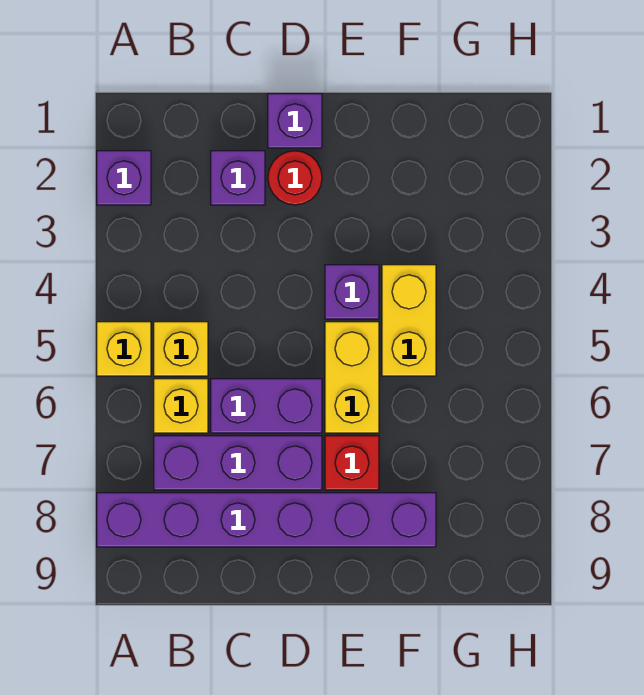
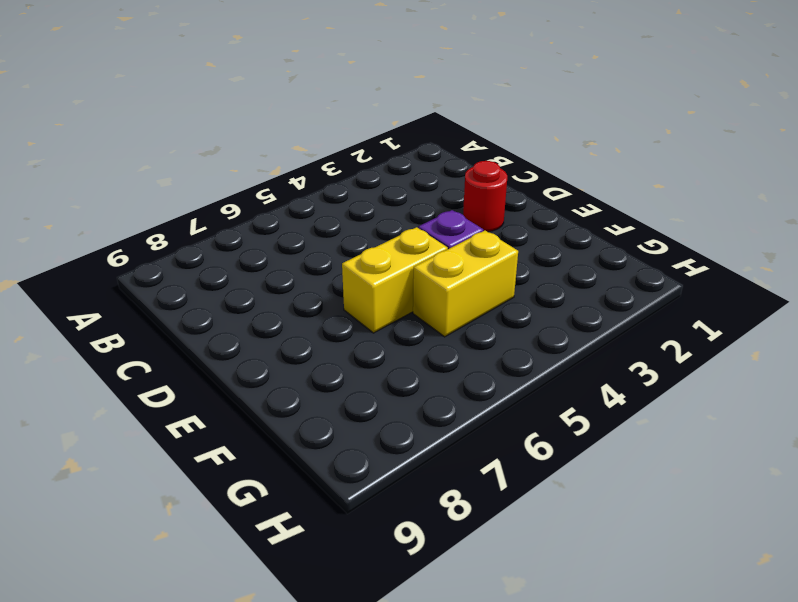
none -> purple brick A2 level 1
none -> yellow brick A5 level 1
none -> purple brick A8:F8 level 1

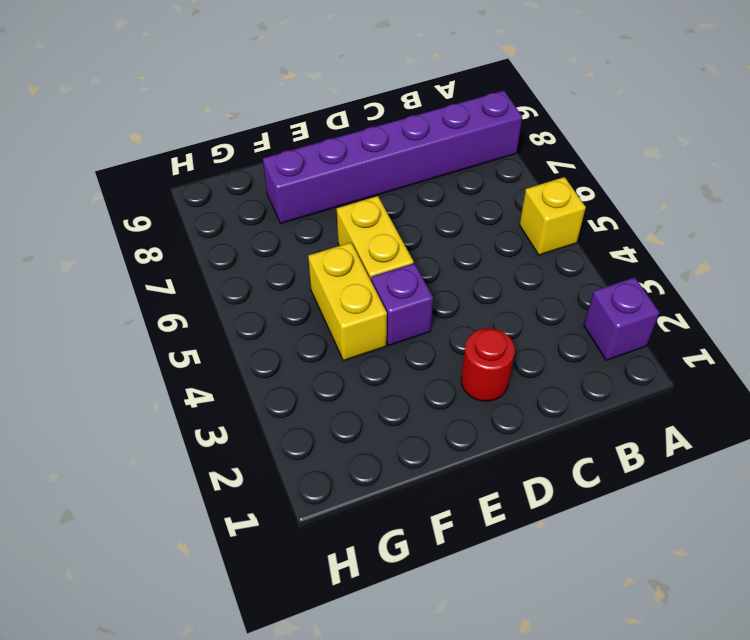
none -> yellow brick B5 level 1
none -> yellow brick B6 level 1
none -> purple brick B7:D7 level 1

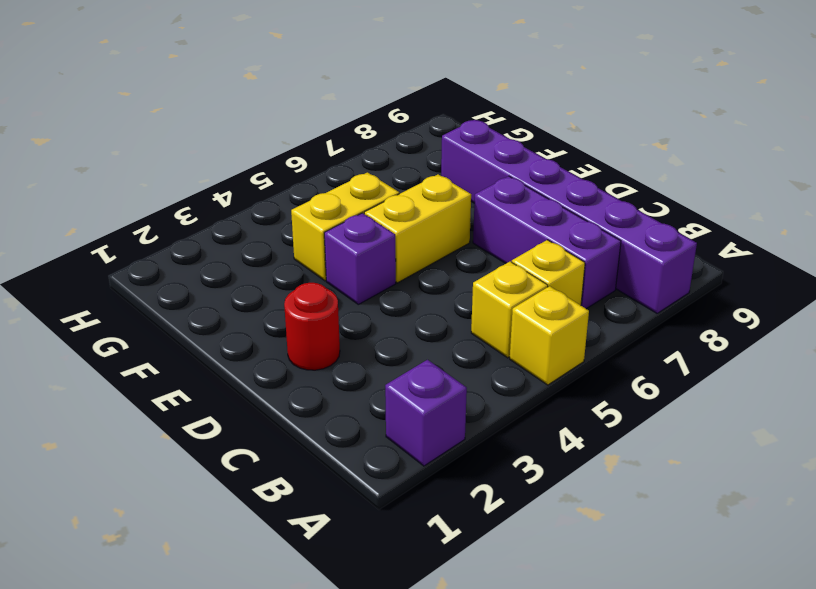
none -> purple brick C2 level 1
none -> purple brick C6:D6 level 1
none -> purple brick D1 level 1

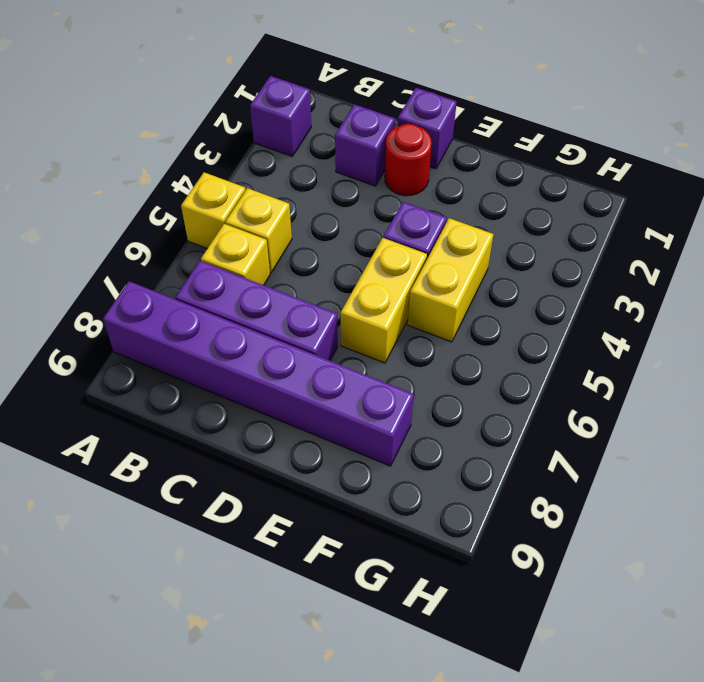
none -> purple brick C6:D6 level 1
none -> red brick E7 level 1

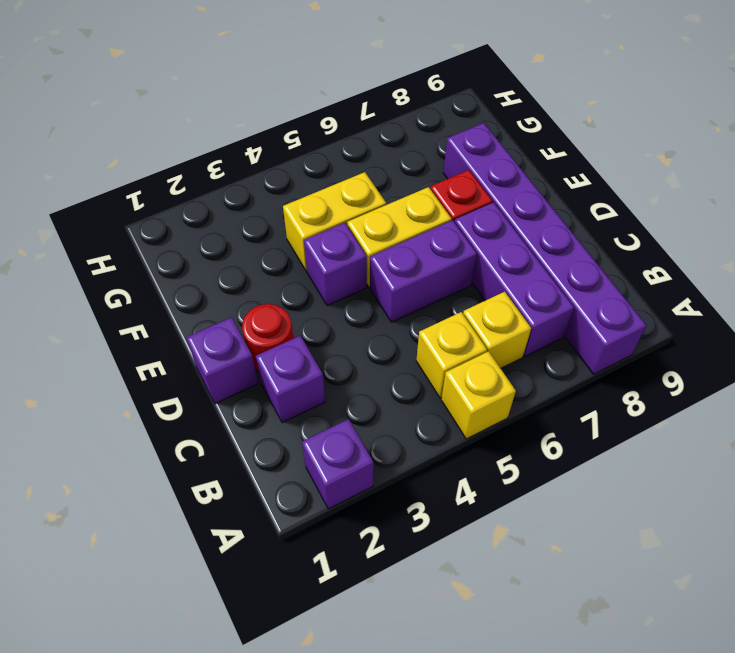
purple brick D5:D6 level 1 -> purple brick C6:D6 level 1

